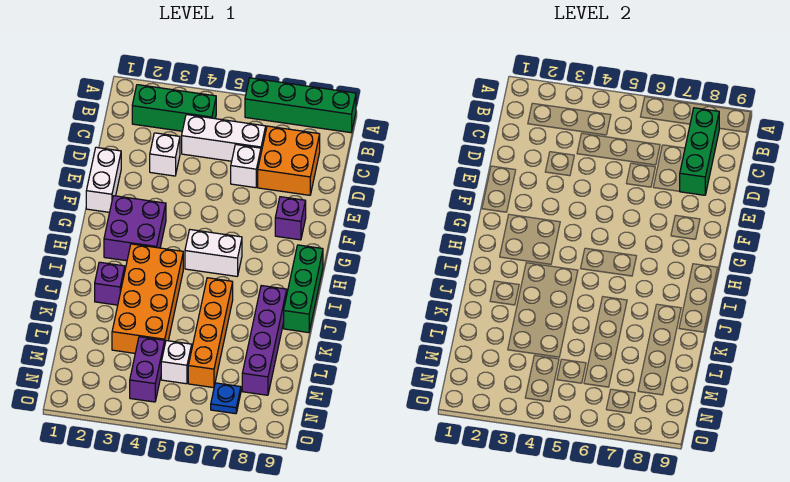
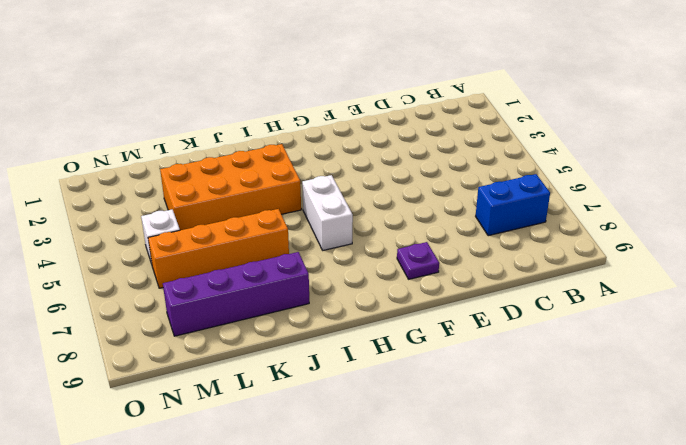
blue brick B7:C7 level 1 -> orange brick C7:D8 level 1
purple plate F8 level 1 -> purple brick F8 level 1
none -> green brick A6:A9 level 1
none -> green brick B2:B4 level 1
none -> white brick C4:C6 level 1

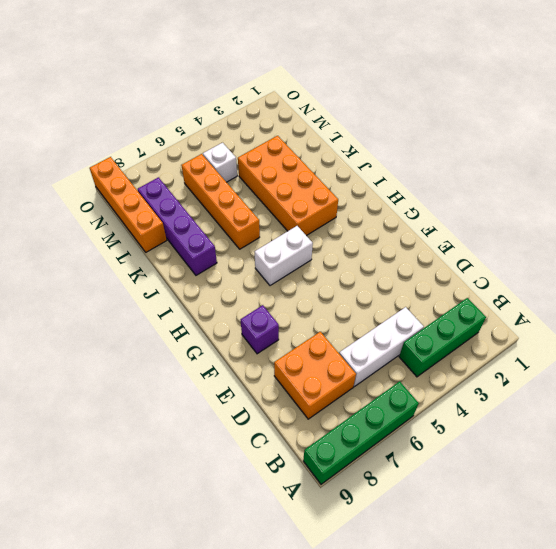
orange brick L9:O9 level 1 -> none
none -> white brick D3 level 1
none -> white brick D6 level 1
none -> white brick E1:F1 level 1

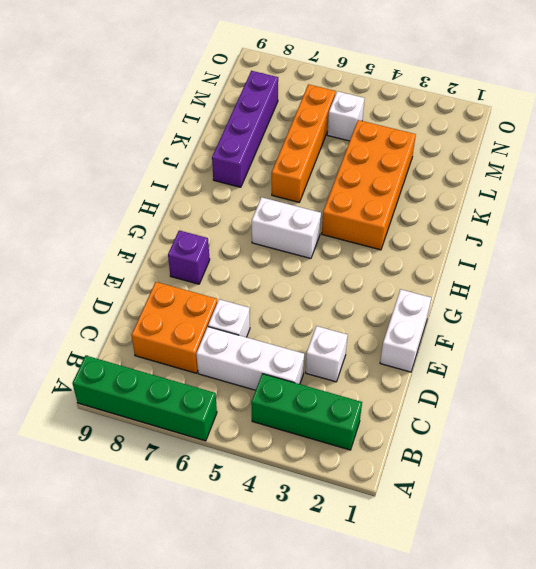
none -> purple brick G2:H3 level 1
none -> green brick H9:J9 level 1
none -> purple brick J2 level 1

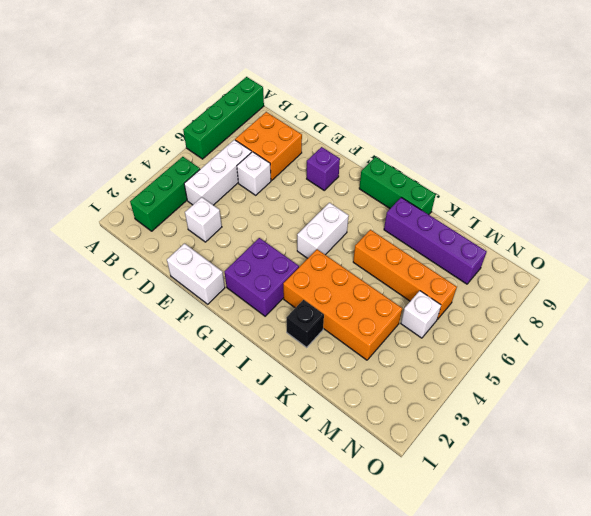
black brick J2 level 1 -> purple brick J2 level 1
none -> purple brick M4:N4 level 1
none -> blue plate N7 level 1
none -> green brick B8:D8 level 2

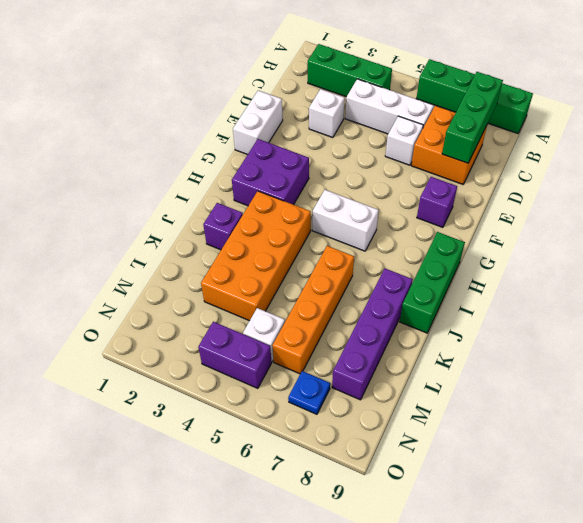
purple brick N4:N5 level 1 -> purple brick M4:N4 level 1

